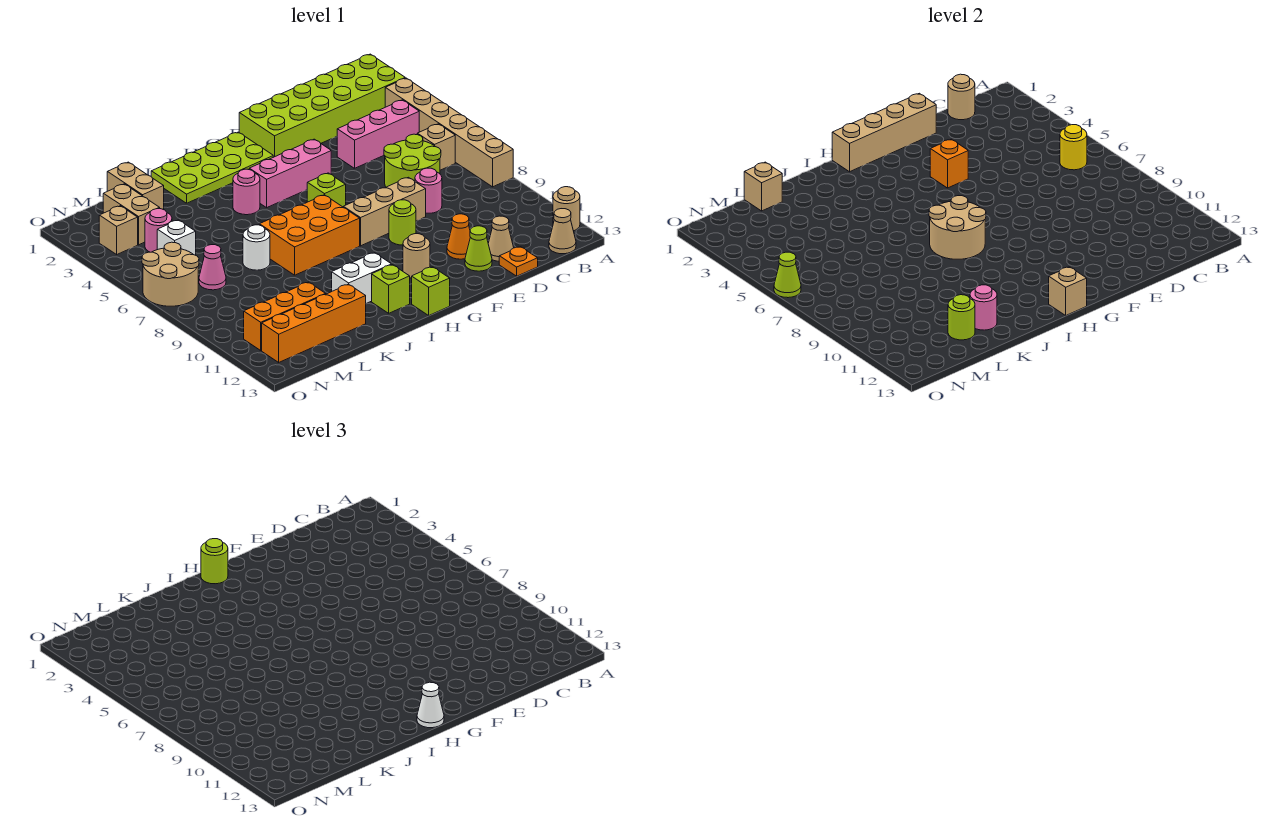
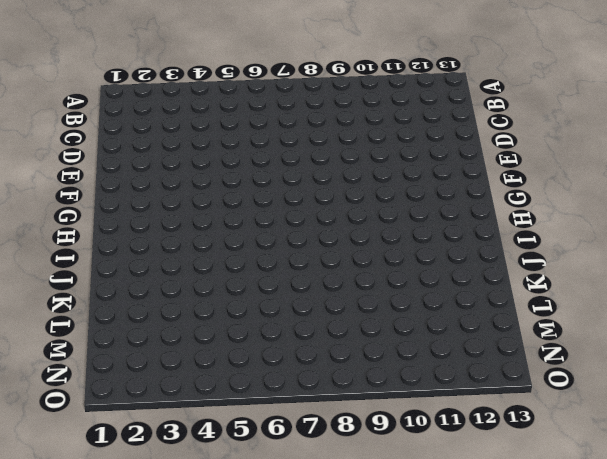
none -> lime brick A1:F2 level 1
none -> tan brick A3:A8 level 1
none -> tan round brick A12 level 1
none -> pink brick B4:D4 level 1

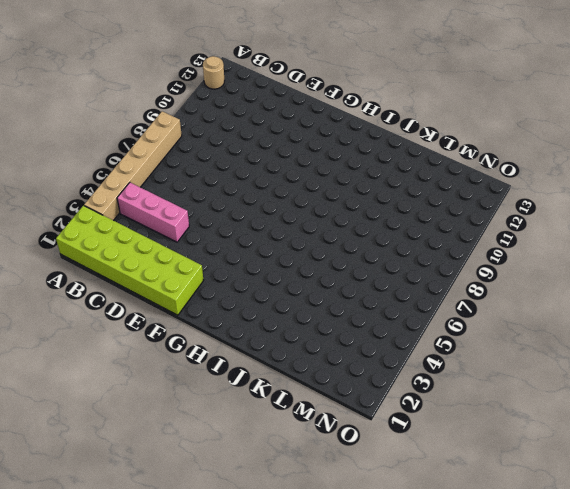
none -> tan brick B6 level 1
none -> tan cone B13 level 1
none -> lime round brick C6:D7 level 1
none -> pink round brick D8 level 1

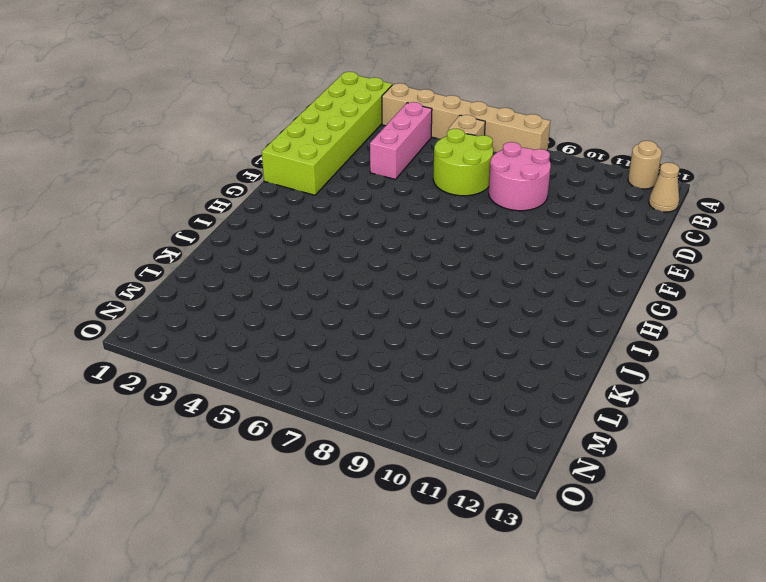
pink round brick C8:D9 level 1 -> pink round brick D8 level 1
none -> tan cone D12 level 1
none -> orange plate D13 level 1
none -> tan brick E8:G8 level 1
none -> orange cone E11 level 1

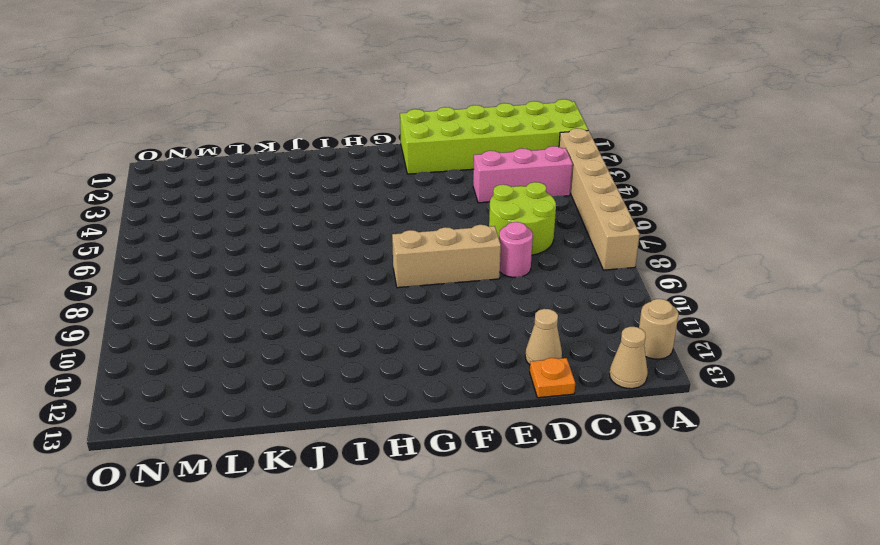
none -> tan brick B6 level 1
none -> orange cone E11 level 1
none -> lime cone E12 level 1
none -> pink brick F4:H4 level 1

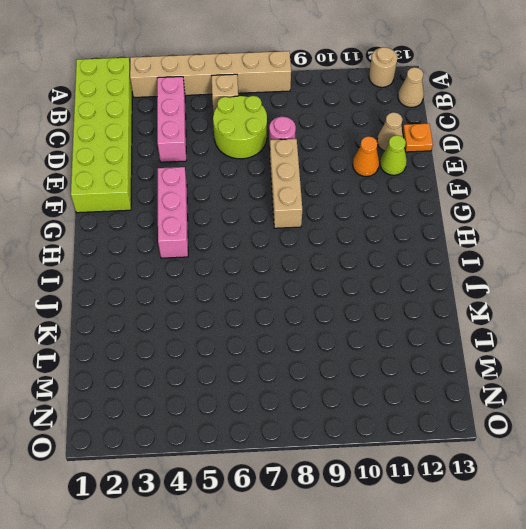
none -> lime round brick F9 level 1
none -> lime plate G1:J2 level 1
none -> lime brick G6 level 1
none -> tan round brick G11 level 1

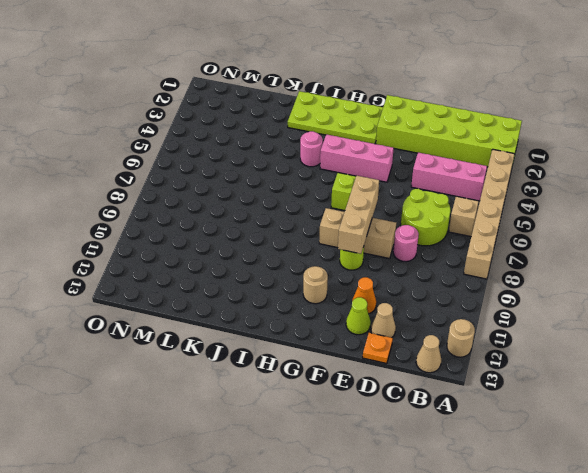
tan brick F7:F9 level 2 -> none
none -> orange brick H7:J8 level 1
none -> lime brick H13 level 1
none -> white brick I11:J11 level 1
none -> lime brick I12 level 1

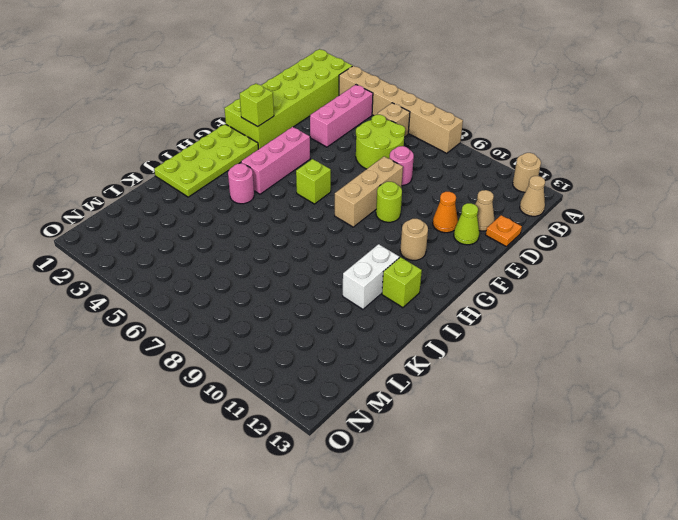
lime brick F2 level 2 -> lime brick H13 level 1
none -> orange brick H7:J8 level 1
none -> white round brick K7 level 1
none -> orange brick K12:N12 level 1
none -> tan brick L1:L2 level 1

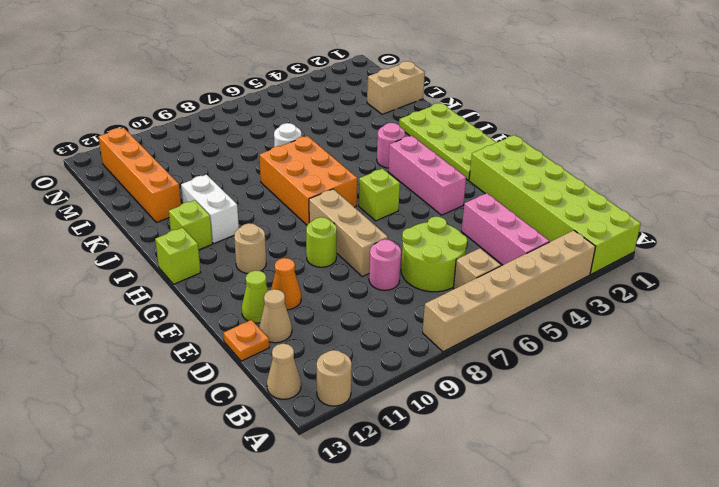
none -> orange brick L11:N11 level 1
none -> tan brick M2:M3 level 1
none -> pink round brick M4 level 1
none -> white brick M5 level 1

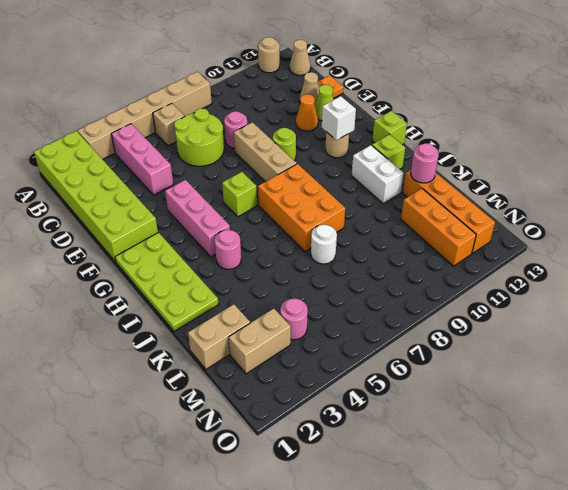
white brick G11 level 2 -> white brick M5 level 1
none -> pink cone M7 level 1
none -> tan brick N3 level 1
none -> tan round brick N6:O7 level 1
none -> yellow round brick B6 level 2

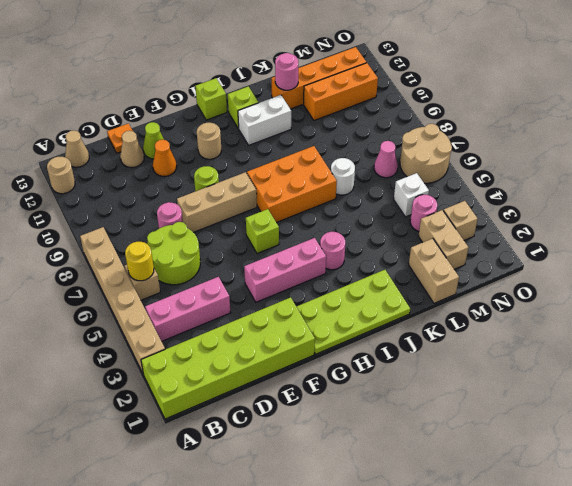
none -> tan round brick C1 level 2
none -> tan brick E1:H1 level 2
none -> orange brick F4 level 2
none -> tan round brick H7:I8 level 2

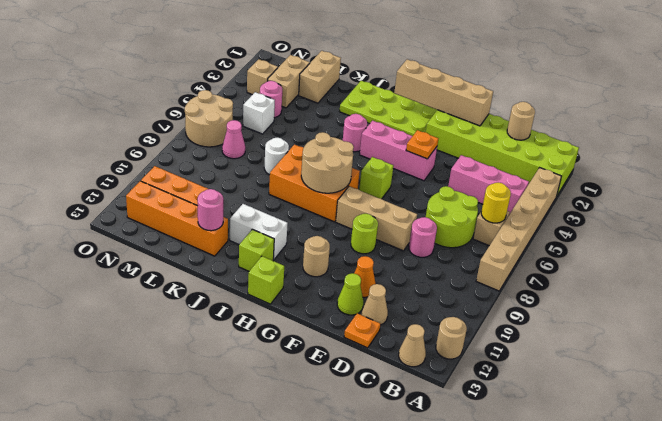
orange plate F4 level 2 -> orange brick F4 level 2
none -> tan brick H13 level 2
none -> tan brick L1 level 2
none -> lime round brick L12 level 2
none -> lime cone O6 level 2

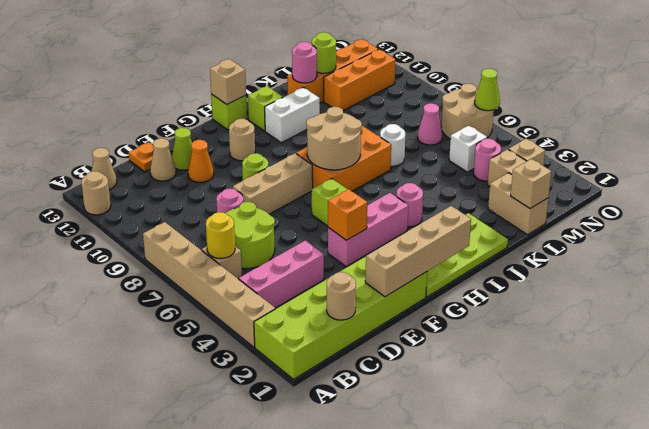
none -> lime round brick H1 level 3
none -> white cone H13 level 3

